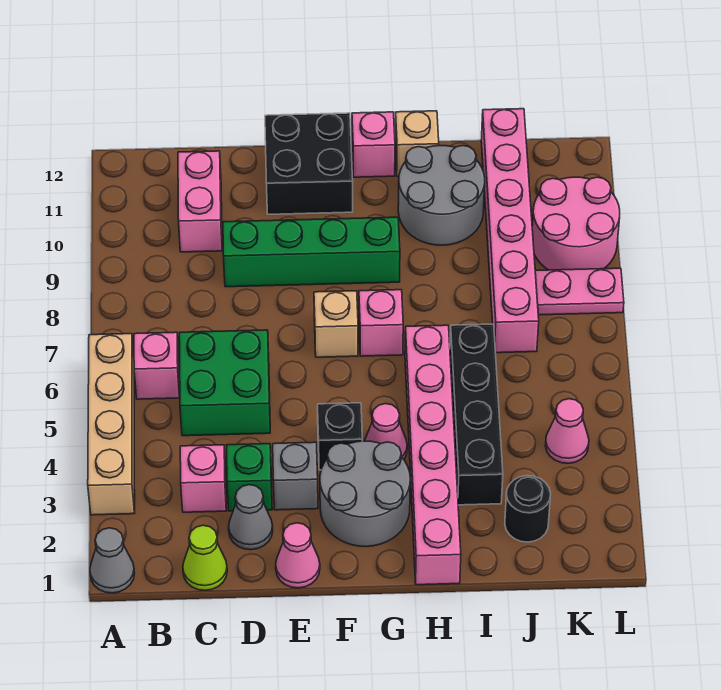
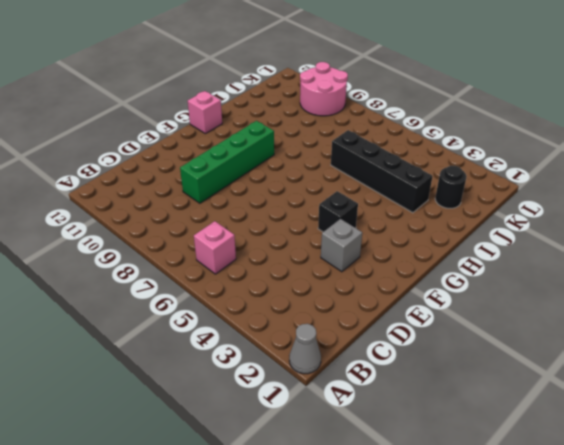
none -> tan brick A3:A6 level 1
none -> lime cone C1 level 1
none -> pink brick C3 level 1

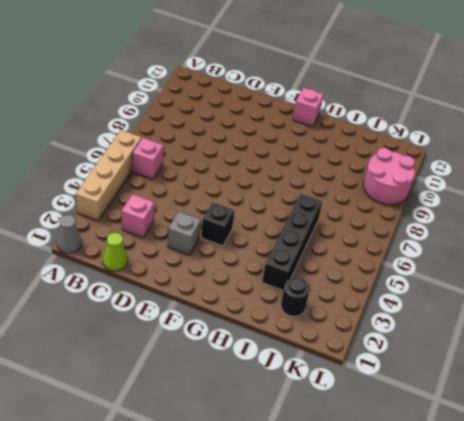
none -> green brick C5:D6 level 1
none -> pink brick C10:C11 level 1
none -> grey cone D2 level 1

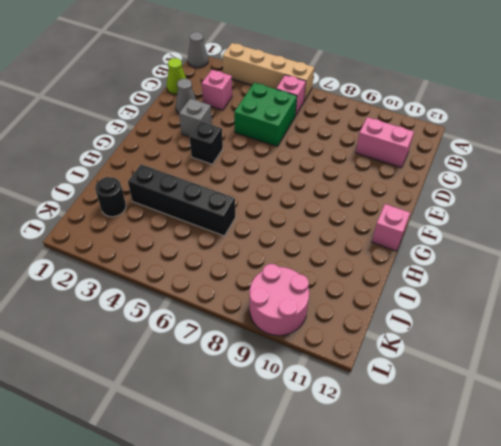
none -> green brick D3 level 1
none -> green brick D9:G9 level 1
none -> pink cone E1 level 1

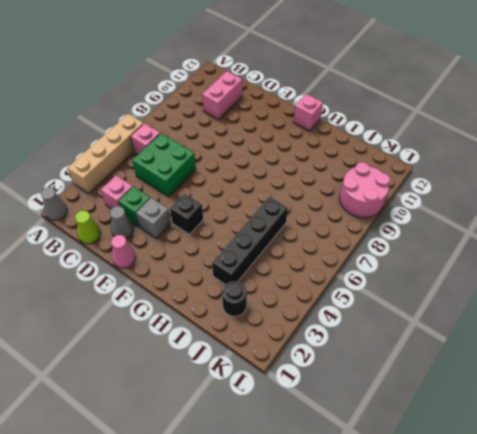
none -> green brick D9:G9 level 1
none -> black brick E11:F12 level 1
none -> grey round brick F2:G3 level 1

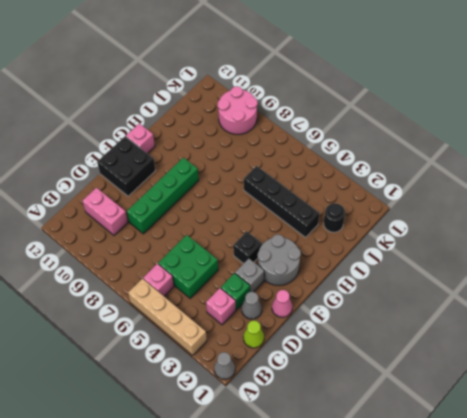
none -> tan brick F7 level 1
none -> pink cone G4 level 1
none -> pink brick G7 level 1

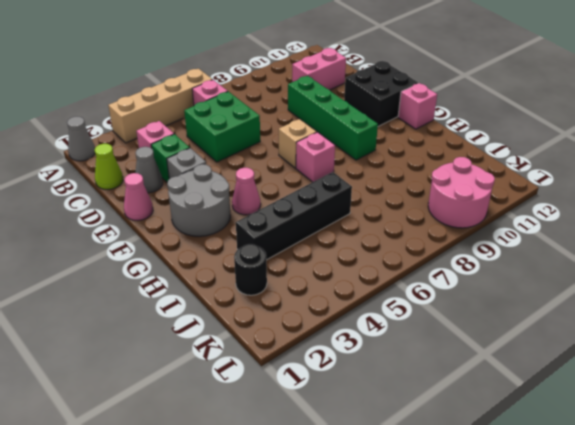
none -> black brick F4 level 1
none -> pink brick H1:H6 level 1
none -> grey round brick H10:I11 level 1

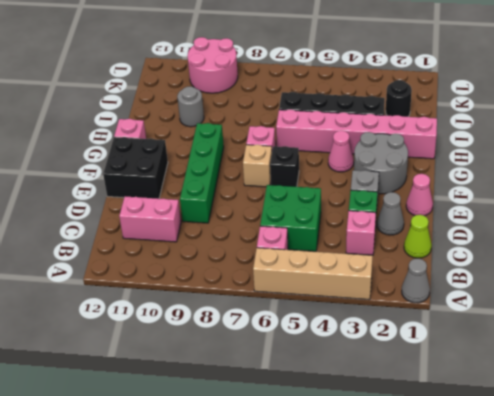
black brick F6 level 1 -> black brick F4 level 1
grey round brick I10 level 1 -> grey round brick H10:I11 level 1
none -> tan brick H12 level 1
none -> pink brick J7:J12 level 1
none -> pink cone K4 level 1

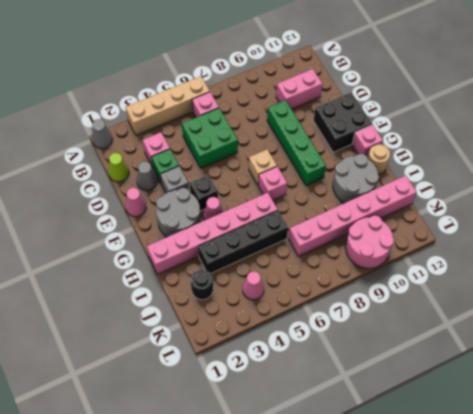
tan round brick H12 level 1 -> tan brick H12 level 1
none -> pink plate K8:L8 level 1

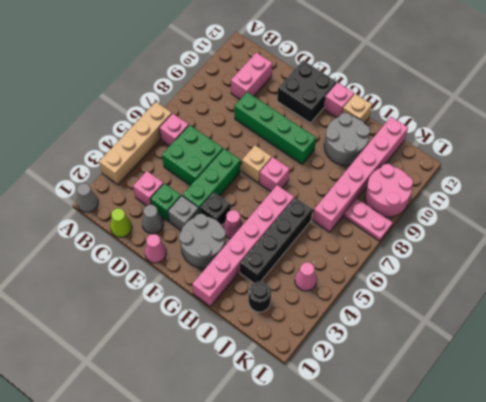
green brick E4:E6 level 1 -> none

